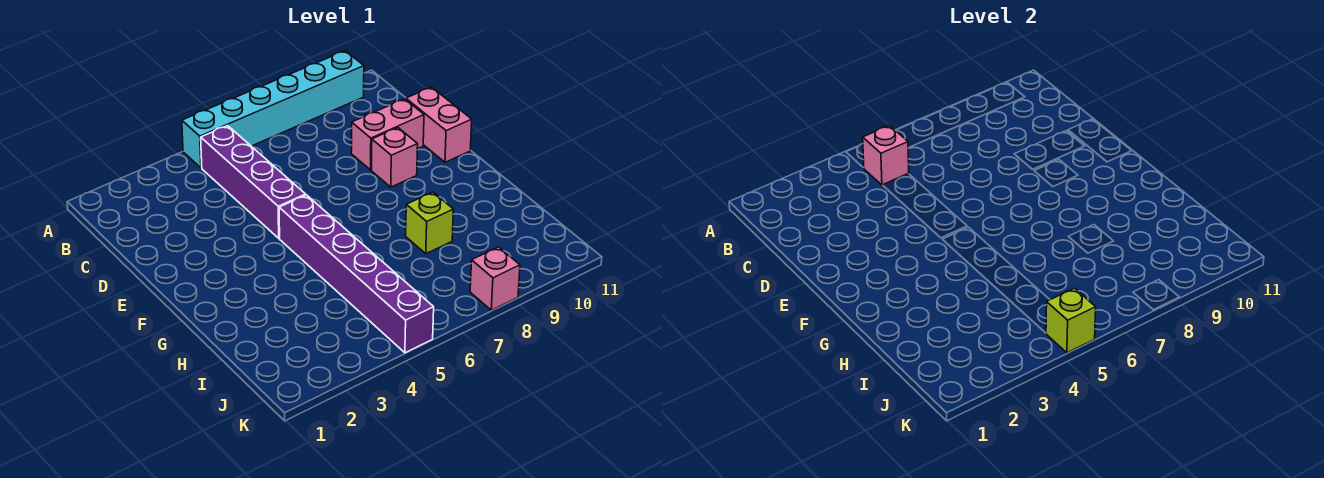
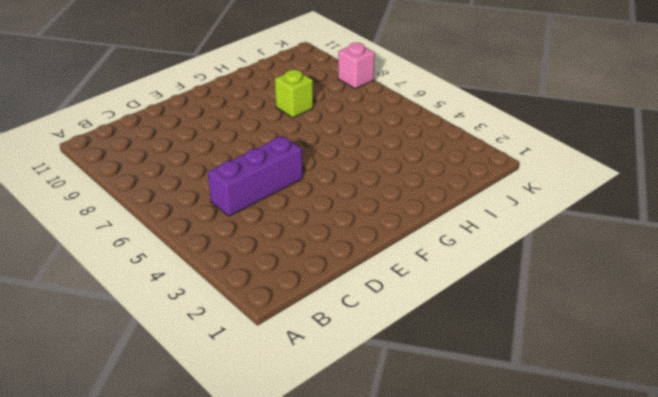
purple brick C5:E5 level 1 -> purple brick B5:E5 level 1
none -> cyan brick A5:A10 level 1
none -> pink brick D9:D10 level 1

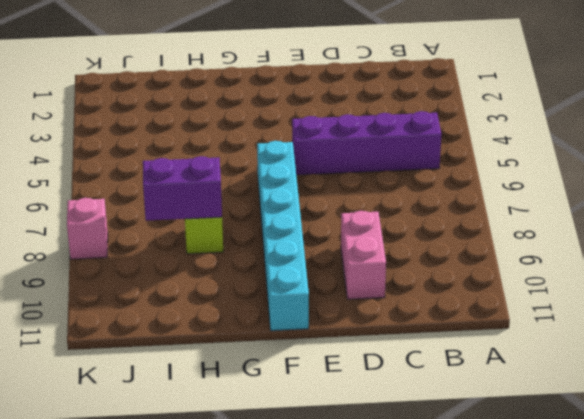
cyan brick F6:F11 level 1 -> cyan brick A5:A10 level 1
purple brick H8:I8 level 2 -> none
none -> pink brick D11:E11 level 1
none -> pink brick E9 level 1

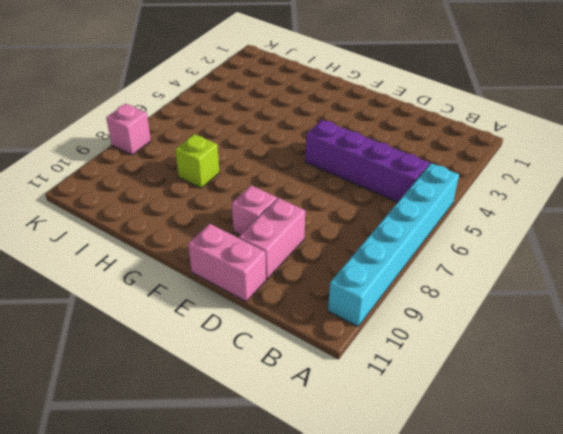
none -> purple brick F5:K5 level 1
none -> pink brick B5 level 2

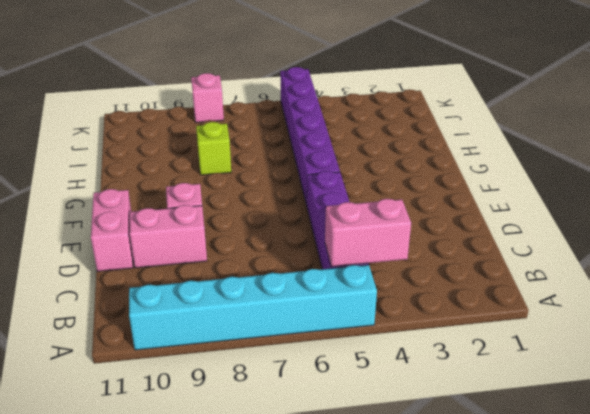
pink brick B4:B5 level 2 -> pink brick B5 level 2
none -> lime brick K5 level 2

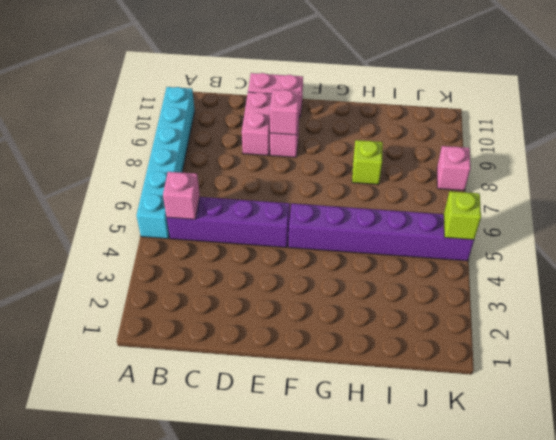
pink brick E9 level 2 -> none

